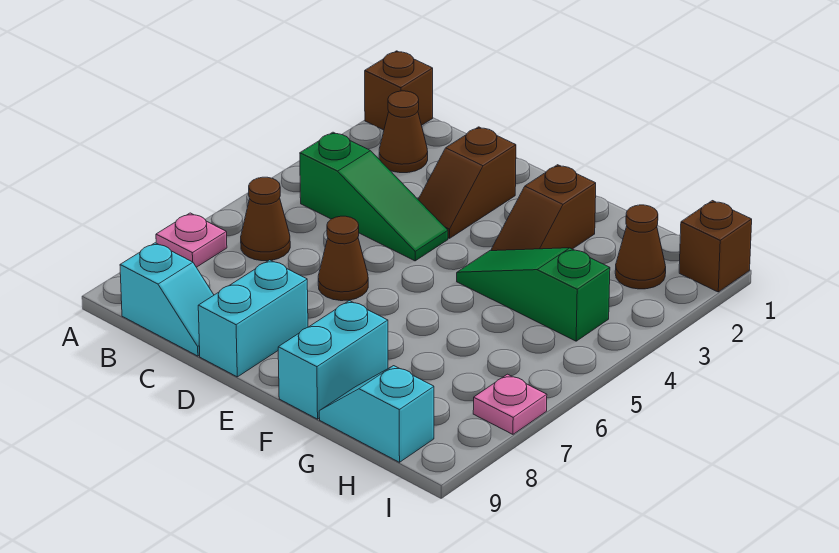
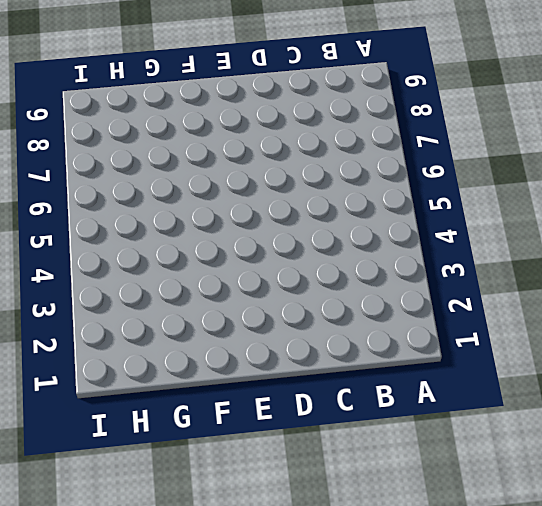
none -> brown brick A1 level 1
none -> pink plate A7 level 1
none -> brown cone B2 level 1

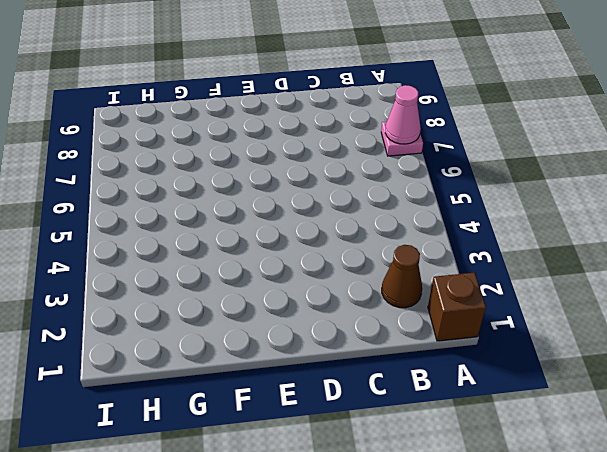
pink cone A7 level 2 -> none
none -> green slope B4:D4 level 1 top B
none -> brown cone B6 level 1
none -> cyan slope B9:C9 level 1 top B

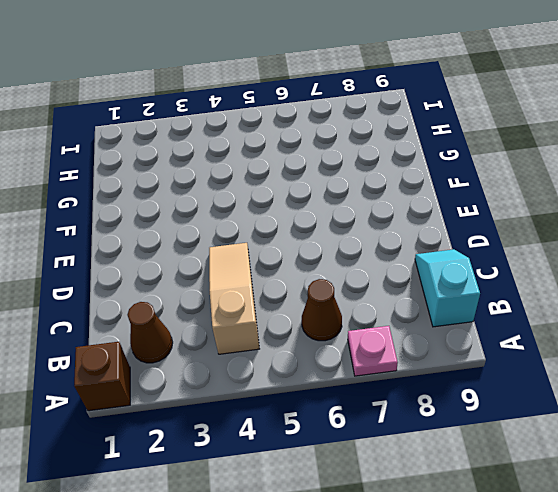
tan slope B4:D4 level 1 top B -> green slope B4:D4 level 1 top B
none -> brown slope D2:D3 level 1 top 2
none -> brown cone D6 level 1
none -> cyan brick D8:D9 level 1

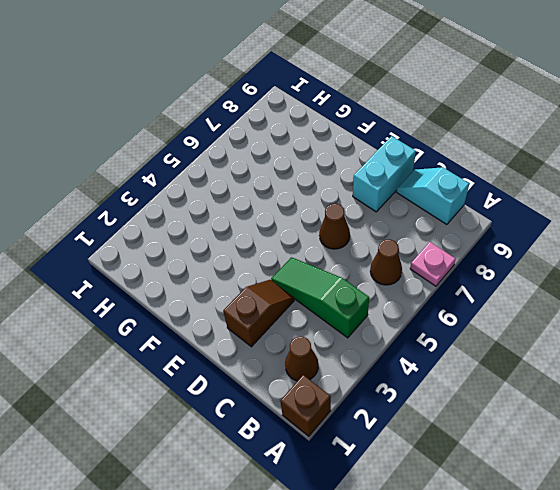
none -> brown slope F2:F3 level 1 top 2
none -> green slope F4:H4 level 1 top H
none -> cyan brick F8:F9 level 1

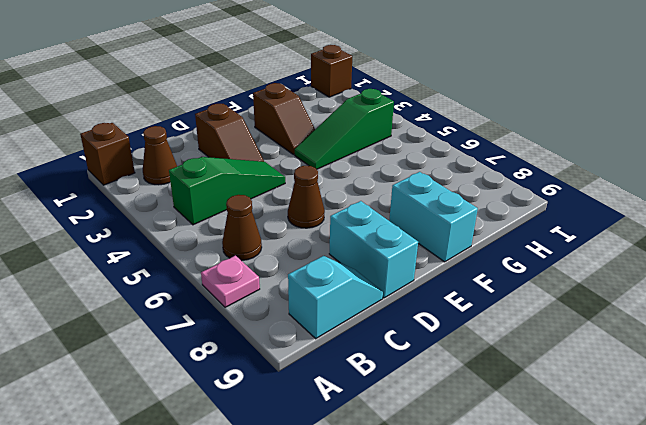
none -> cyan slope G9:H9 level 1 top H
none -> brown cone H2 level 1
none -> pink plate I7 level 1

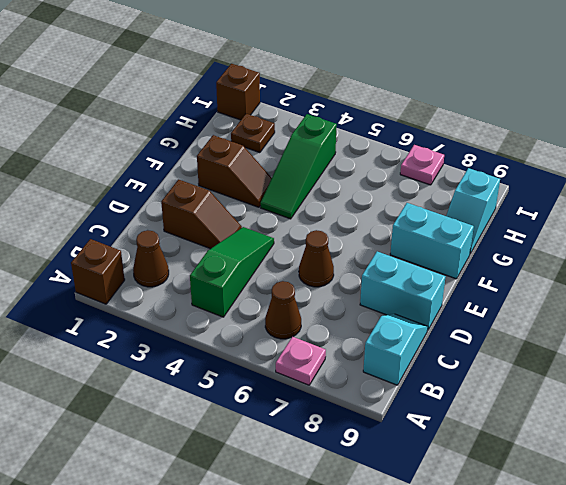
brown plate H2 level 1 -> brown cone H2 level 1

